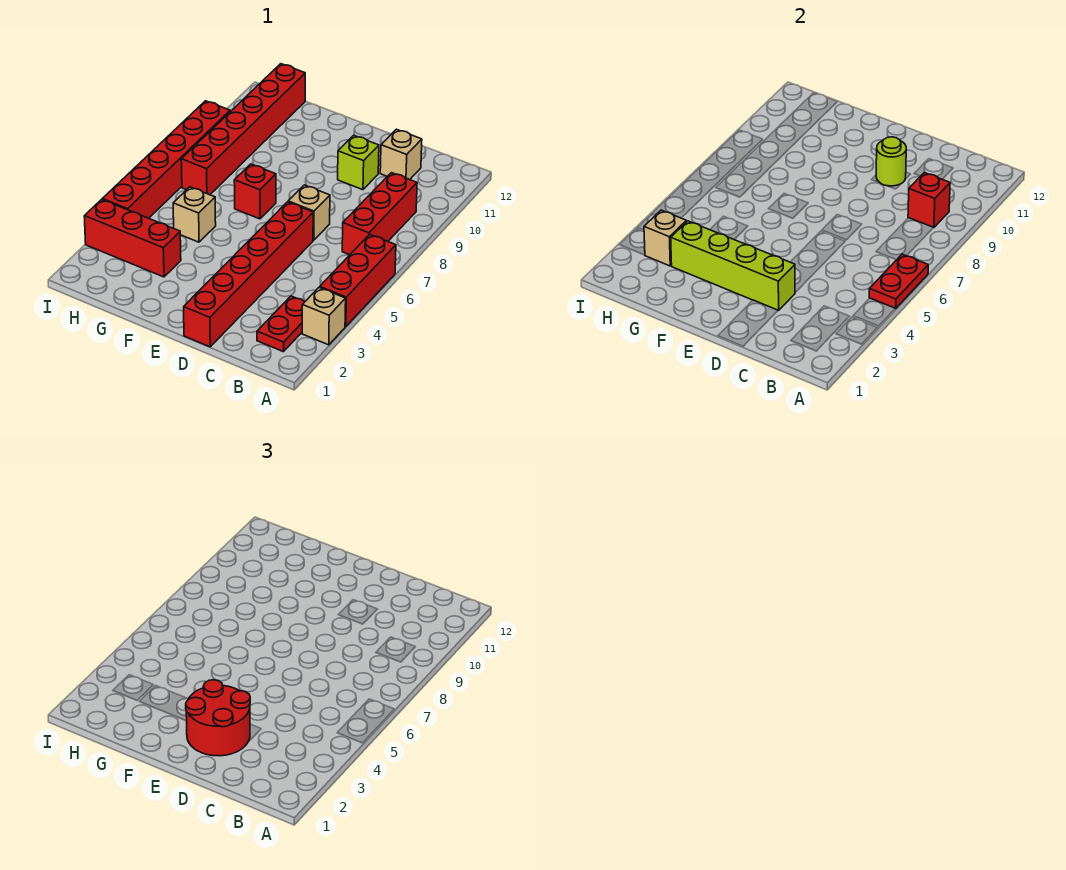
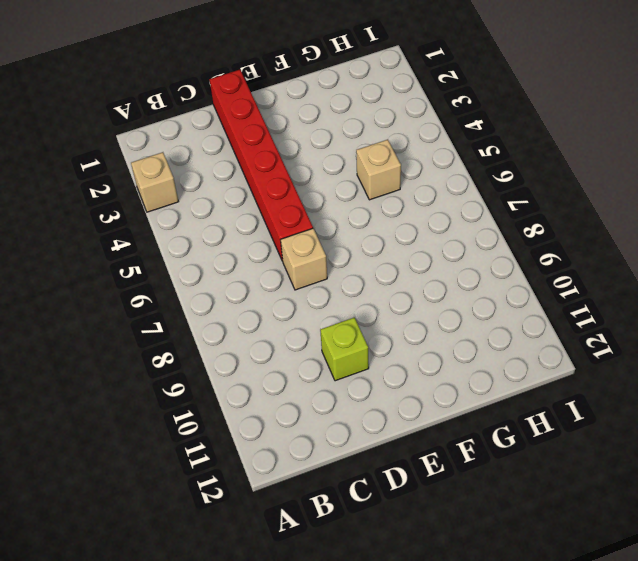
none -> red brick A4:A6 level 1
none -> red plate B2:B3 level 1
none -> red brick B7:B9 level 1

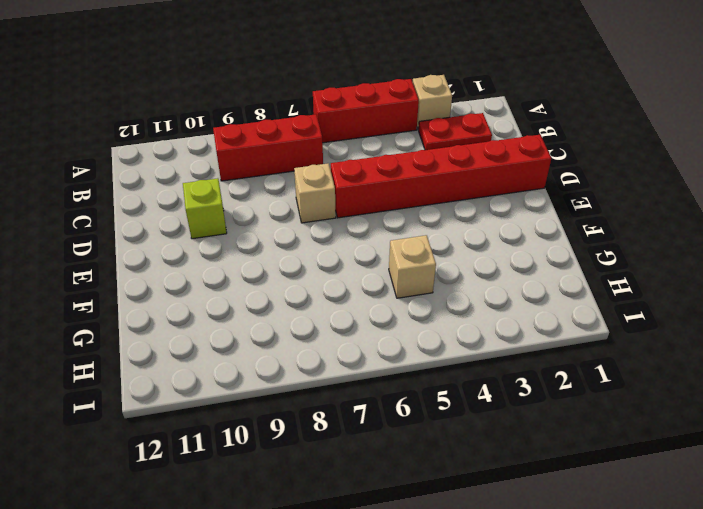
none -> tan brick C11 level 1
none -> red brick F7 level 1
none -> red brick G3:I3 level 1

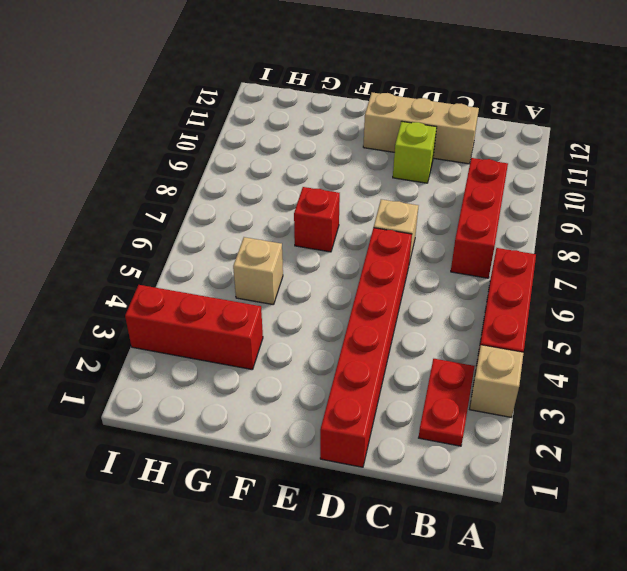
tan brick C11:E11 level 1 -> tan brick C11 level 1
none -> red brick H7:H12 level 1
none -> red brick I4:I9 level 1
none -> red plate A5:A6 level 2

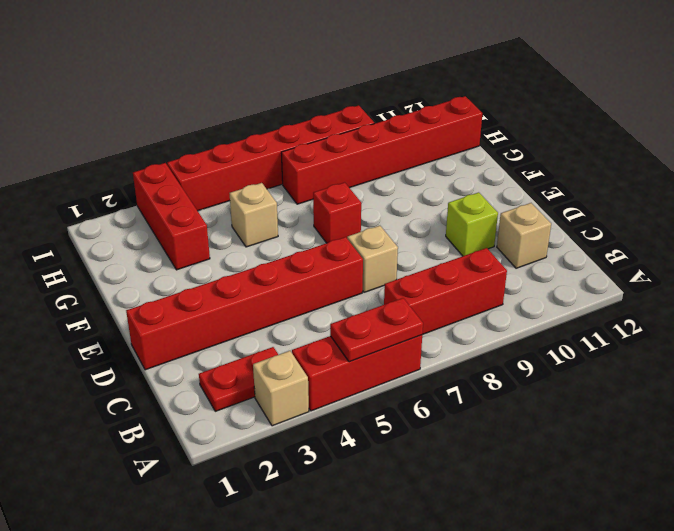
none -> red brick B9 level 2
none -> lime brick D3:G3 level 2
none -> lime round brick D10 level 2

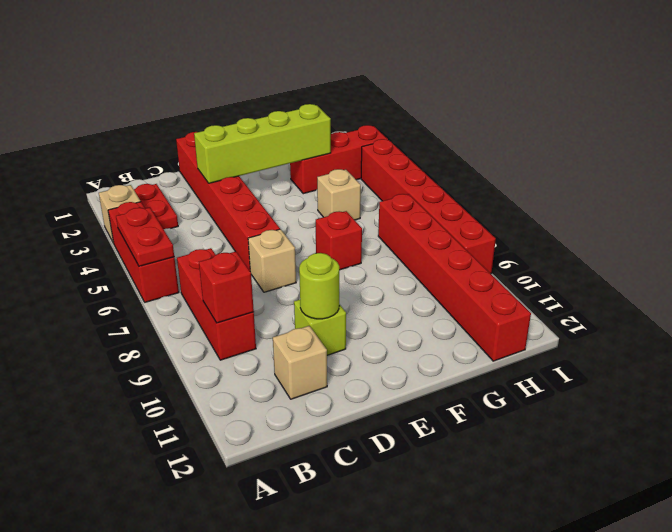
none -> tan brick H3 level 2
none -> red round brick D2:E3 level 3

